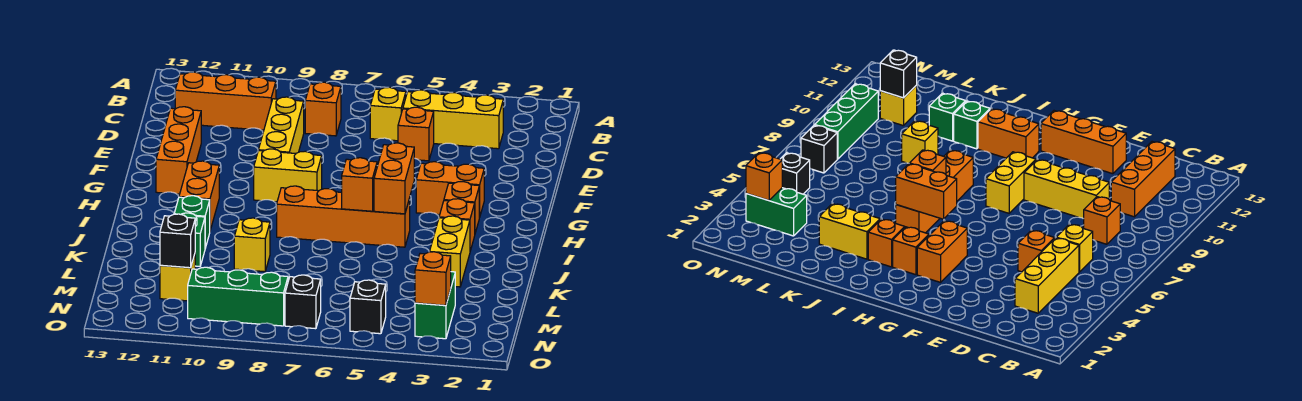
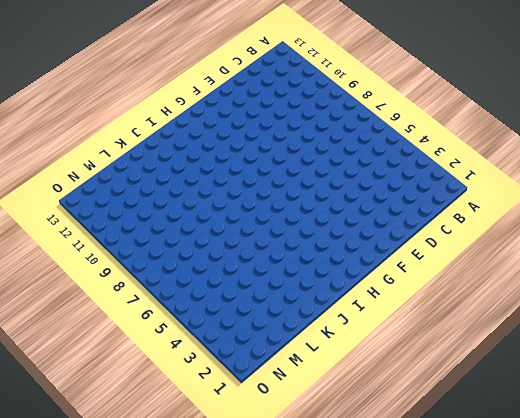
none -> yellow brick C3:C5 level 1
none -> yellow brick C6 level 1
none -> orange brick C8 level 1

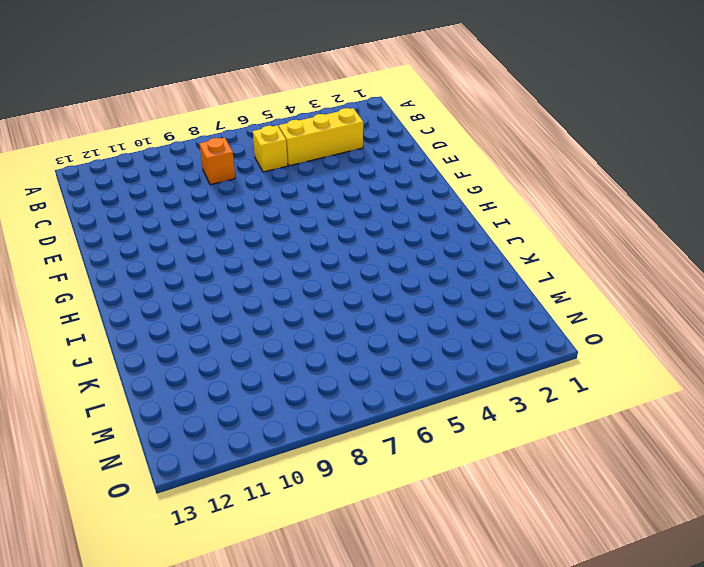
none -> orange brick C10:C12 level 1
none -> orange brick D5 level 1
none -> yellow brick D9:F9 level 1

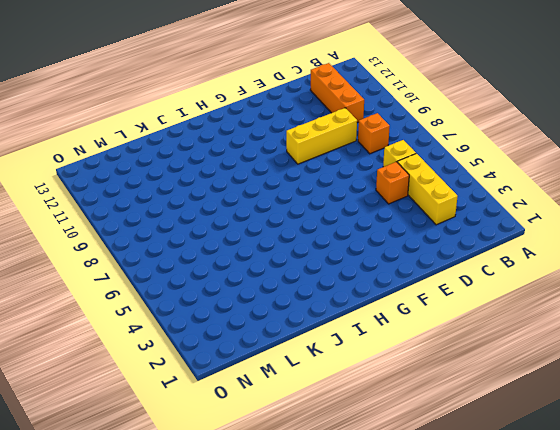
none -> orange brick E12:G12 level 1
none -> orange brick G3:G4 level 1
none -> yellow brick G8:G9 level 1

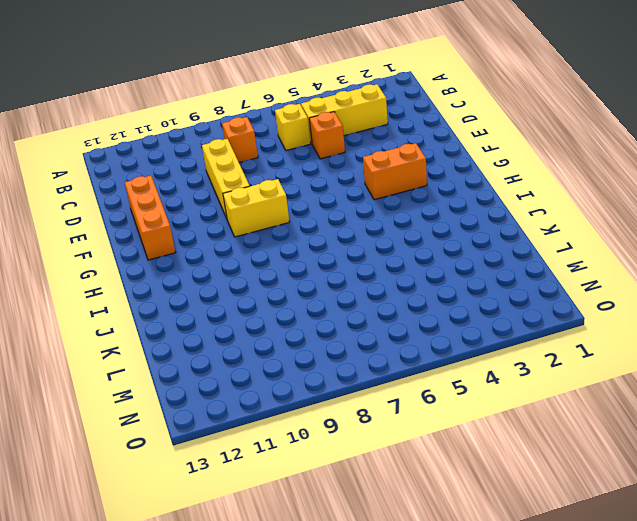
none -> orange brick C10:C12 level 1
none -> orange brick H3 level 1
none -> orange brick H11:I11 level 1

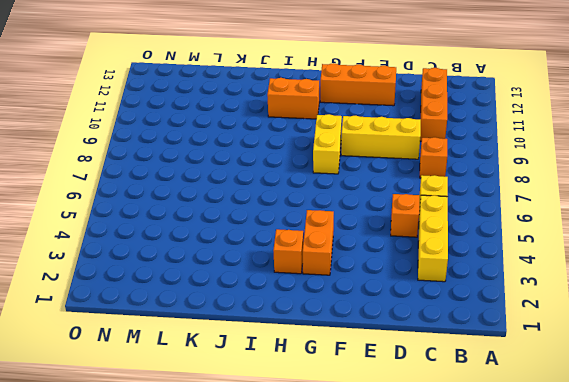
none -> orange brick I3 level 1
none -> orange brick I5:I8 level 1
none -> yellow brick J3:K3 level 1

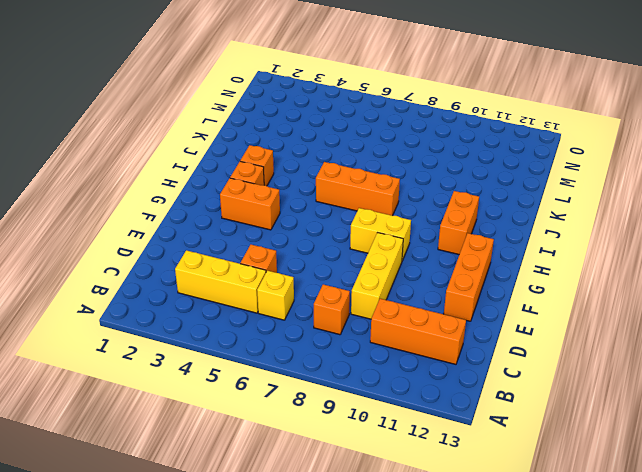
orange brick I6:I8 level 1 -> orange brick I5:I8 level 1
none -> yellow brick J3:K3 level 1
none -> green brick J11 level 1
none -> yellow brick K9 level 1

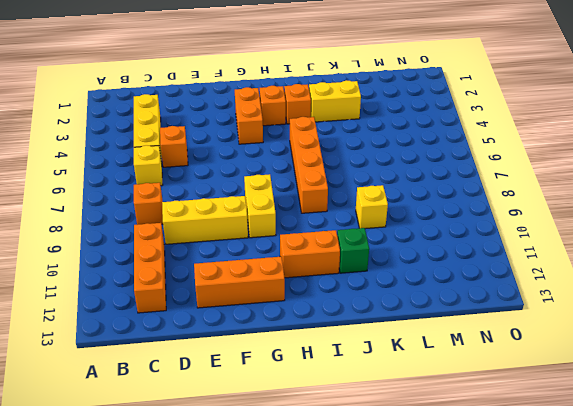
none -> green brick K11 level 1
none -> green brick M3:N3 level 1
none -> yellow brick M11 level 1

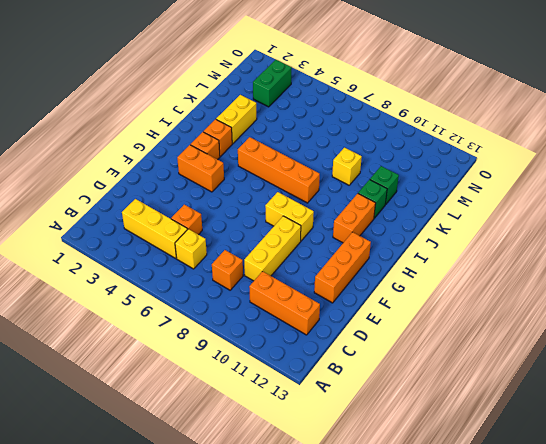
none -> yellow brick M11 level 1
none -> black brick N5 level 1
none -> black brick N7 level 1

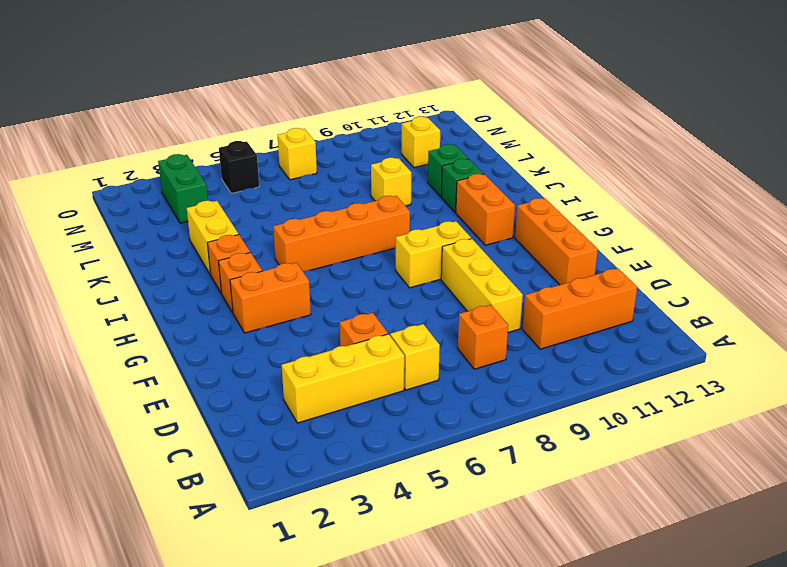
yellow brick N7 level 1 -> black brick N7 level 1
none -> green brick N8:N10 level 1
none -> orange brick H5:I5 level 2
none -> orange brick I6 level 2

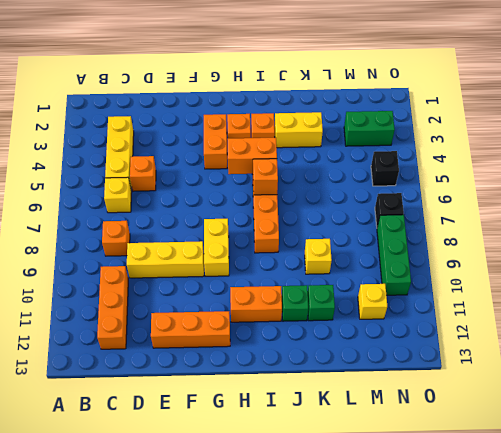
none -> black brick M11 level 2
none -> orange brick N3 level 2

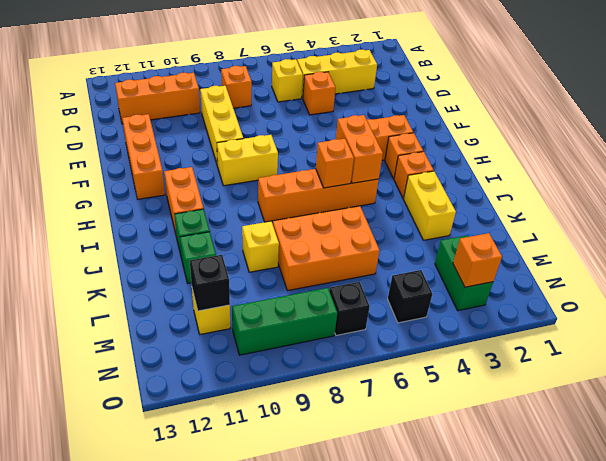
orange brick K6:L8 level 1 -> none

